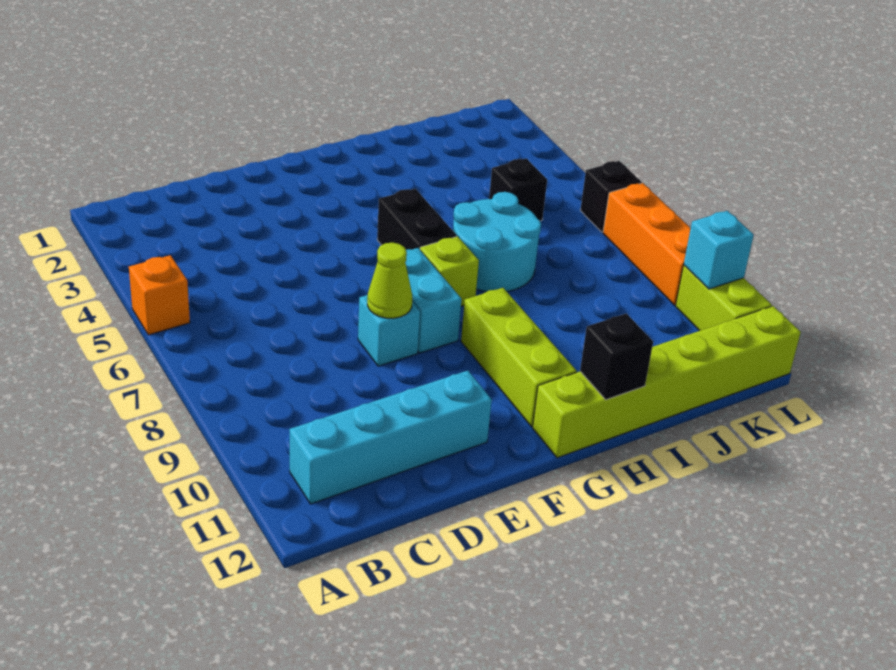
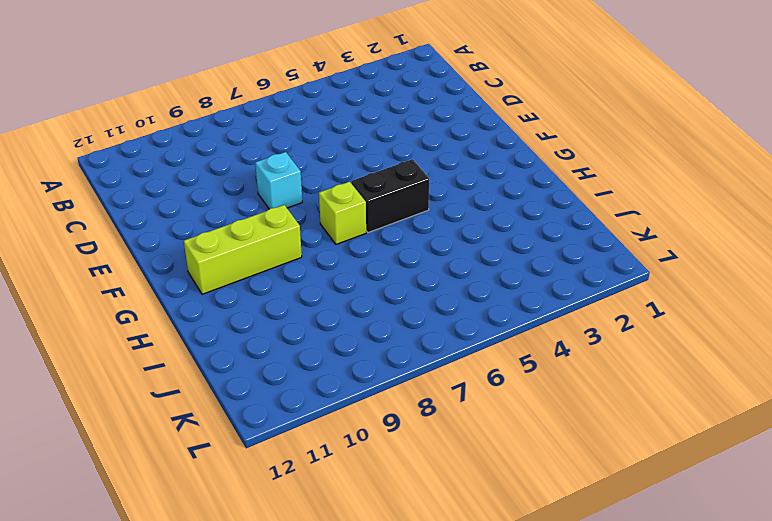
none -> orange brick A5 level 1
none -> cyan brick B11:E11 level 1
none -> cyan brick F7:F8 level 1

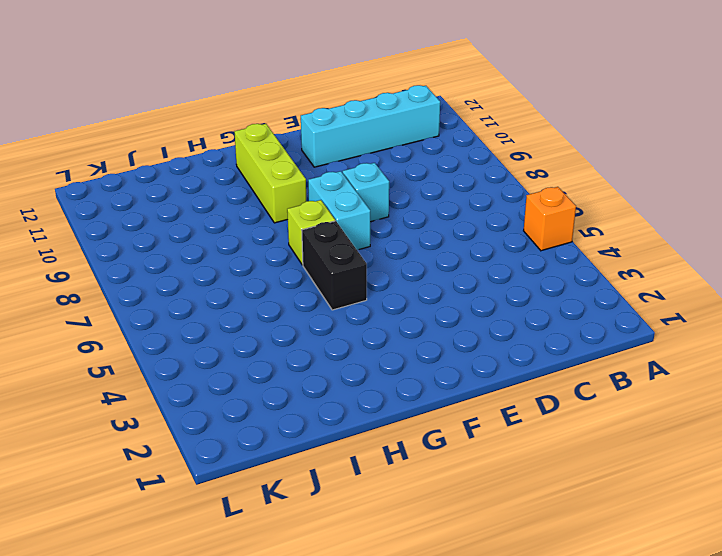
none -> lime brick G12:L12 level 1
none -> cyan round brick H6:I7 level 1
none -> black brick J5 level 1

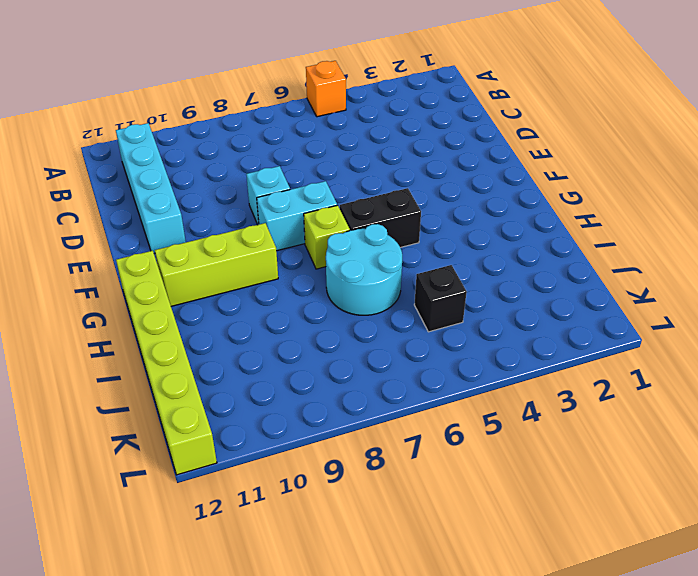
none -> black brick L6 level 1
none -> orange brick L7:L9 level 1
none -> lime brick L10:L11 level 1

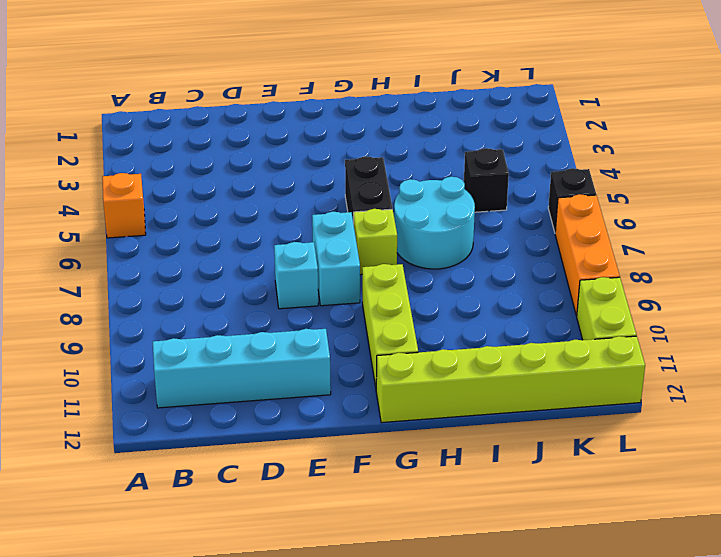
none -> lime cone E8 level 2
none -> black brick H12 level 2
none -> cyan brick L10 level 2

